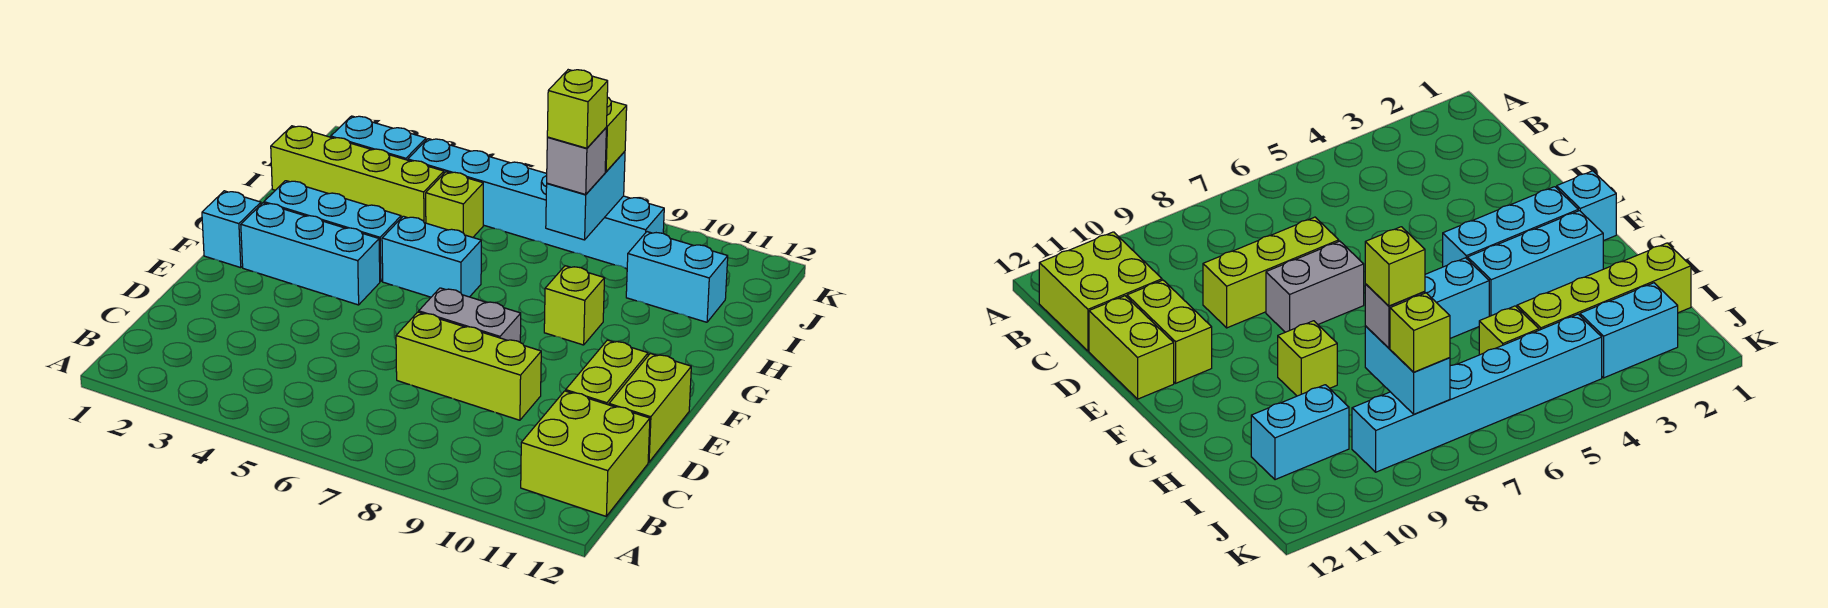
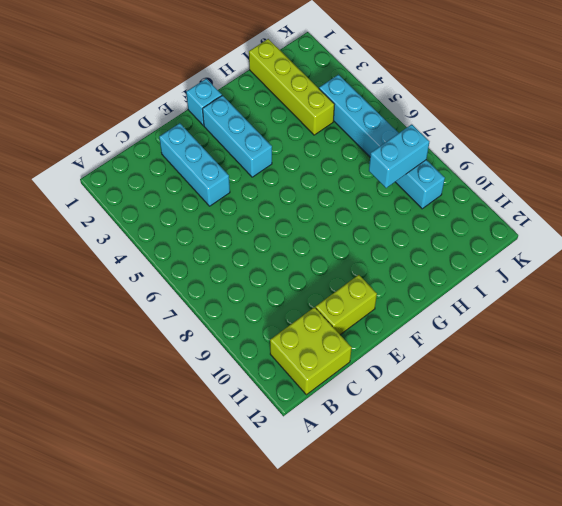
cyan brick D2:D4 level 1 -> cyan brick G2:G4 level 1
none -> lime brick D7:D9 level 1
none -> lime brick D12:E12 level 1
none -> grey brick E7:E8 level 1

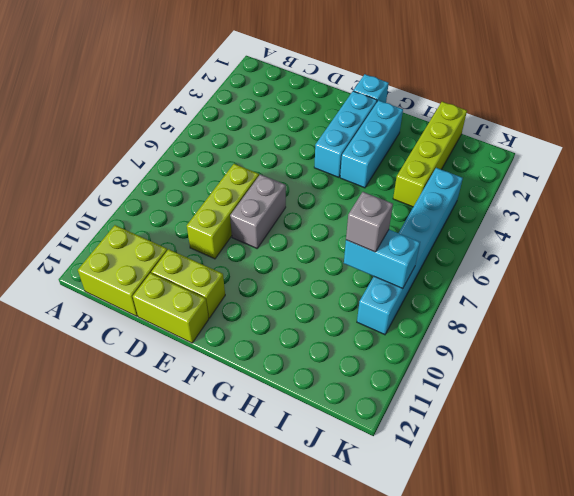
none -> cyan brick G5:G6 level 1
none -> lime brick G9 level 1
none -> lime brick I5 level 1

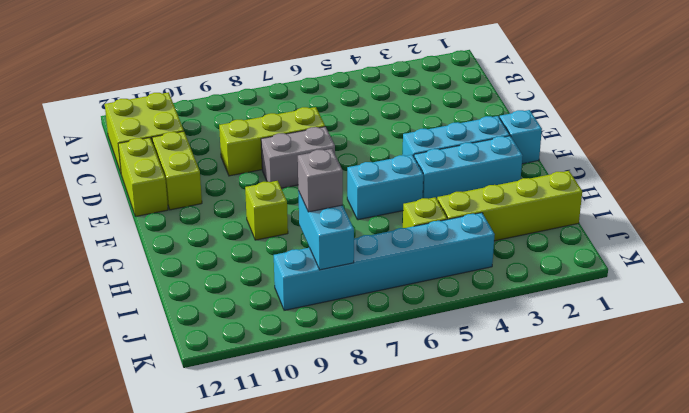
none -> cyan brick I10:I11 level 1
none -> cyan brick J2:J3 level 1
none -> lime brick J8 level 3

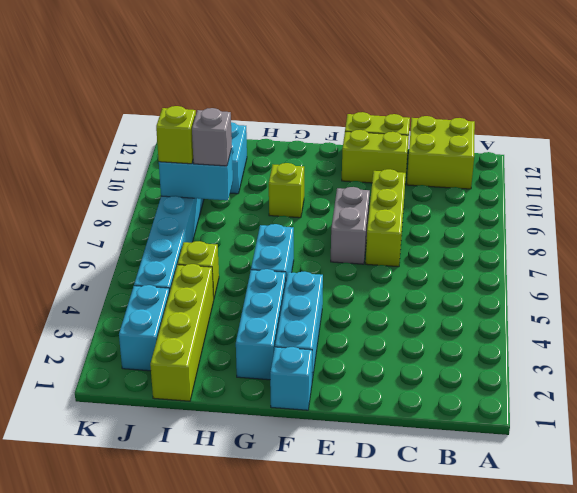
none -> lime brick I8 level 4

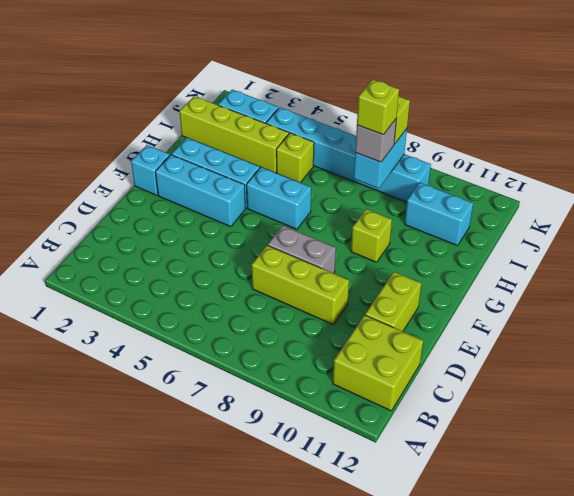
none -> lime brick D12:E12 level 1

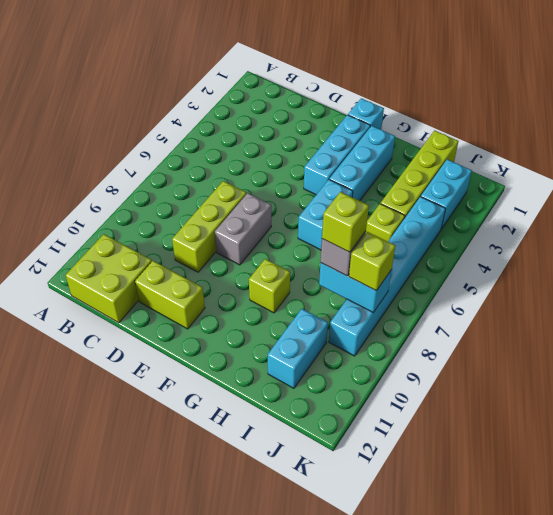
none -> lime brick D12:E12 level 1

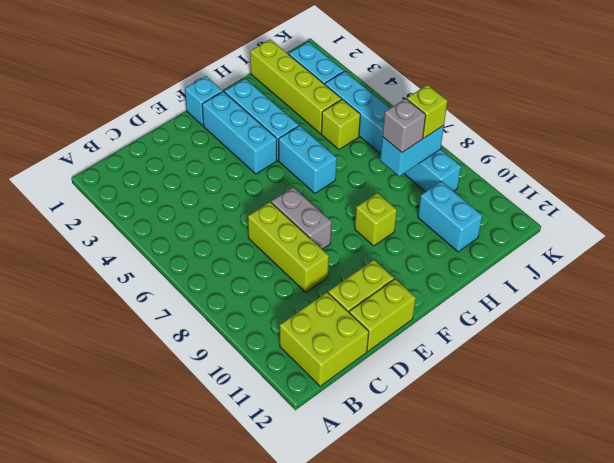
none -> lime brick I8 level 4

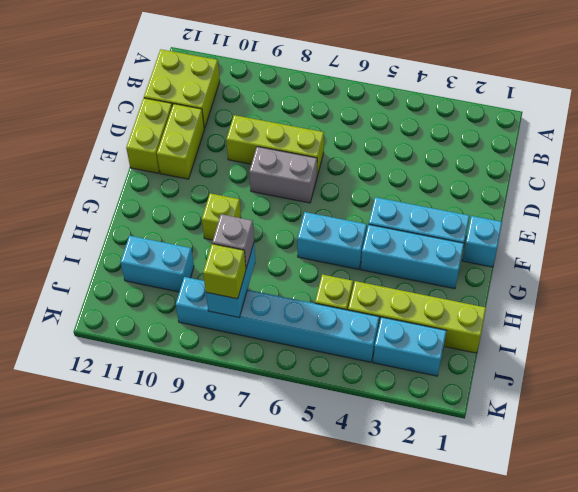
none -> lime brick I8 level 4

